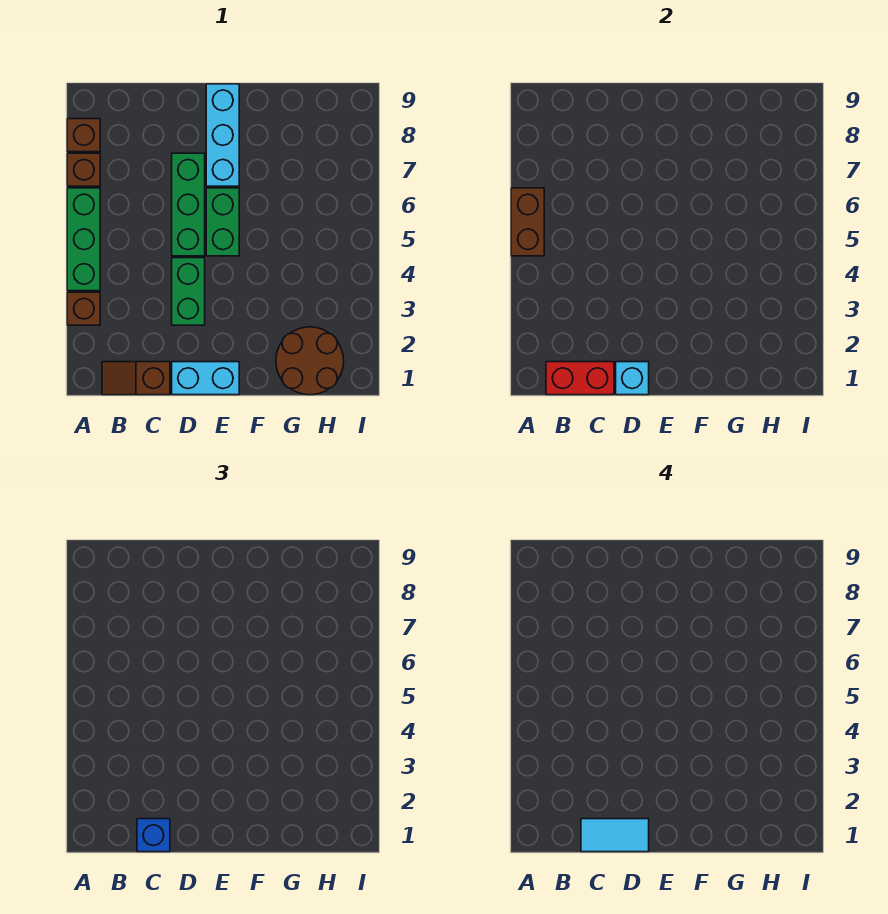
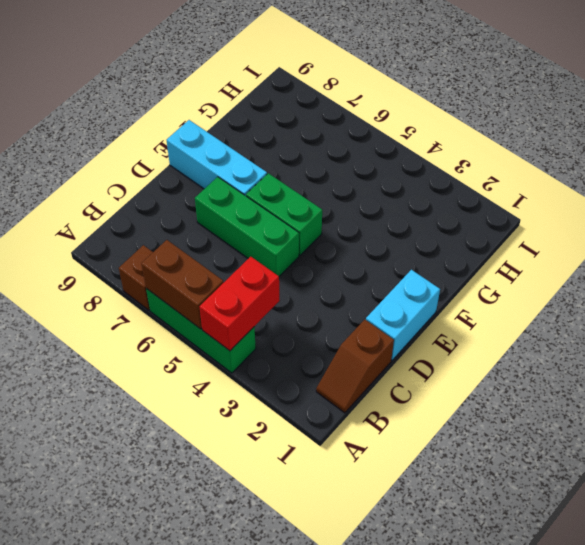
red brick A4:B4 level 2 -> red brick B1:C1 level 2
none -> brown brick A3 level 1
none -> brown brick A8 level 1
none -> green brick D3:D4 level 1

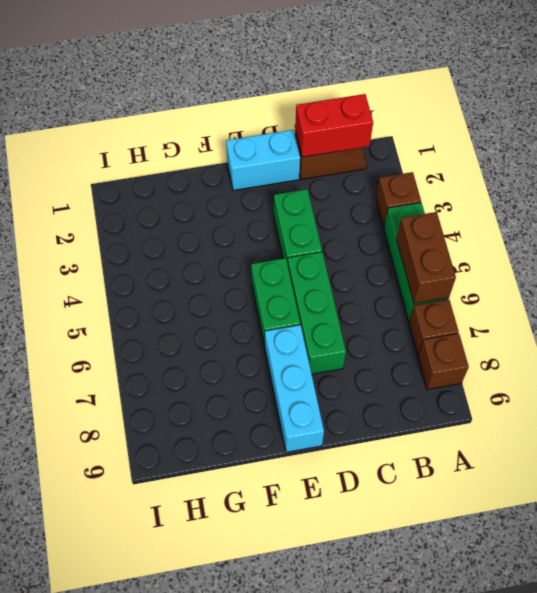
none -> brown round brick G1:H2 level 1
none -> cyan brick D1 level 2
none -> blue brick C1 level 3

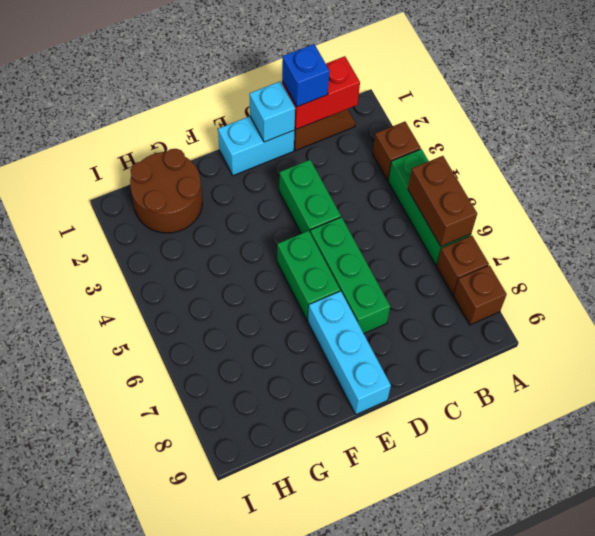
none -> cyan tile C1:D1 level 4

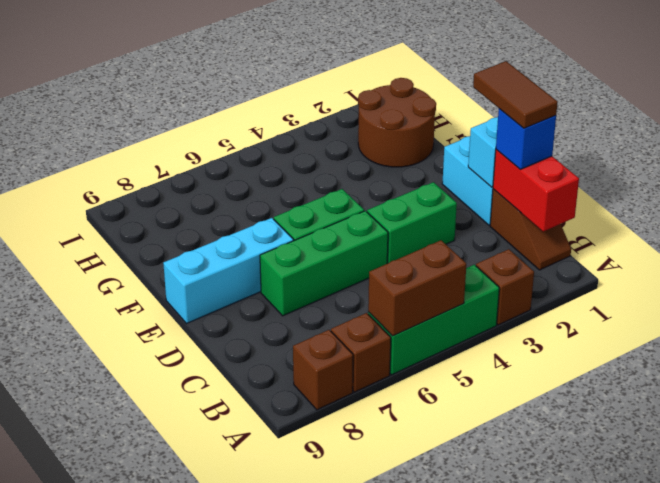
brown tile C1:D1 level 4 -> cyan tile C1:D1 level 4

